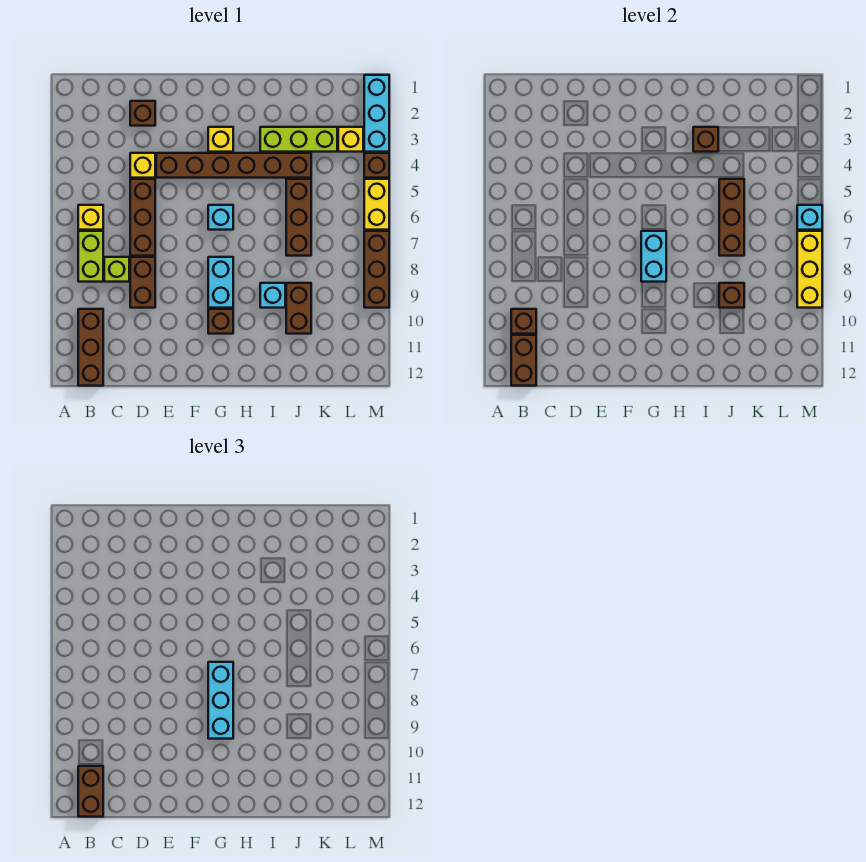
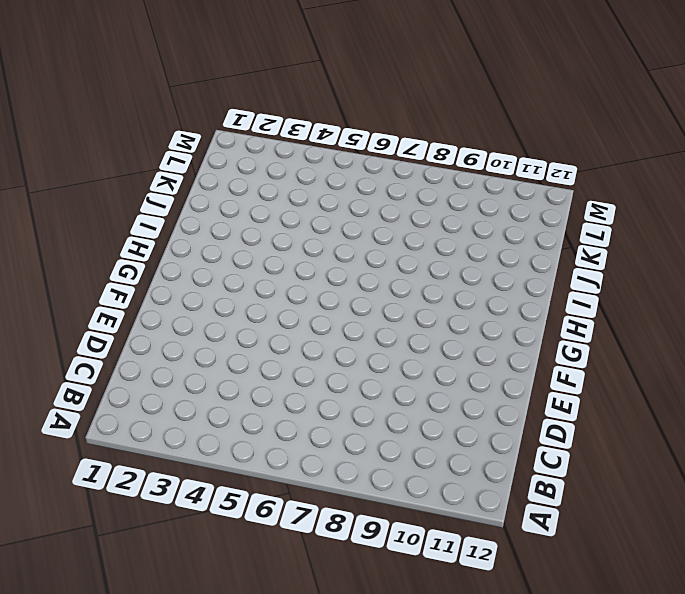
none -> yellow brick B6 level 1
none -> lime brick B7:B8 level 1
none -> brown brick B10:B12 level 1
none -> lime brick C8 level 1

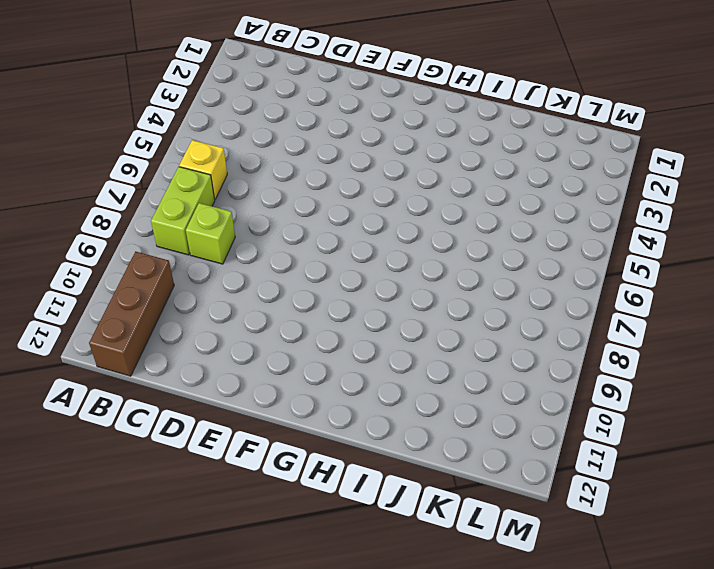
none -> brown brick D2 level 1
none -> yellow brick D4 level 1
none -> brown brick D5:D7 level 1
none -> brown brick D8:D9 level 1

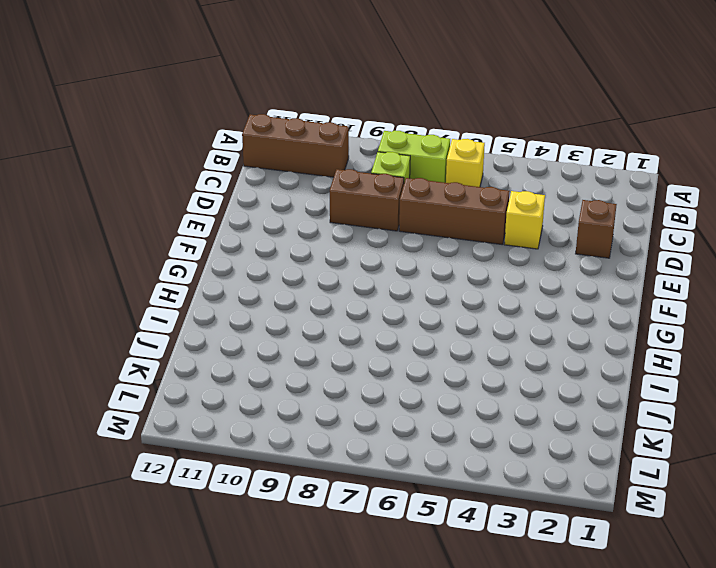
none -> brown brick E4:J4 level 1
none -> yellow brick G3 level 1
none -> cyan brick G6 level 1
none -> cyan brick G8:G9 level 1

